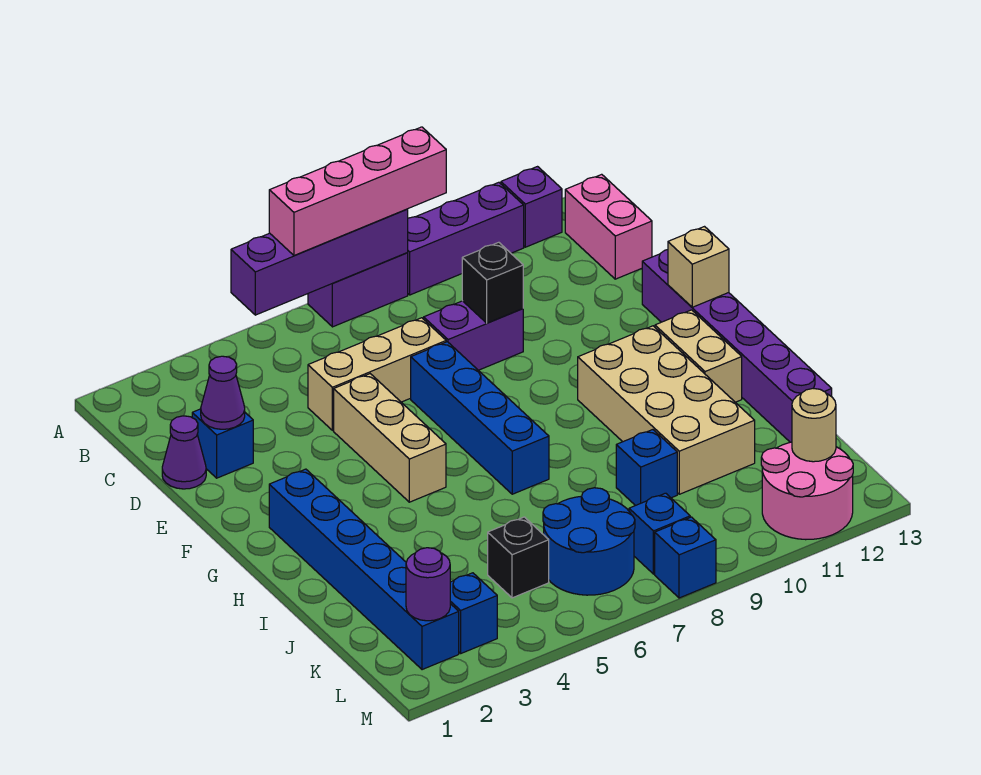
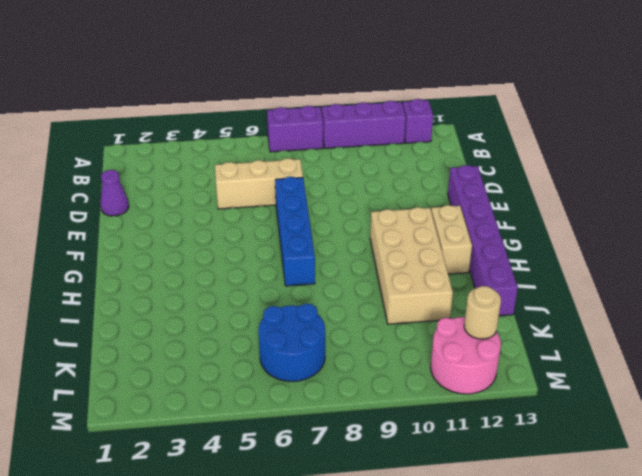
none -> pink brick B13:C13 level 1
none -> blue brick D2 level 1
none -> purple brick D8:D9 level 1

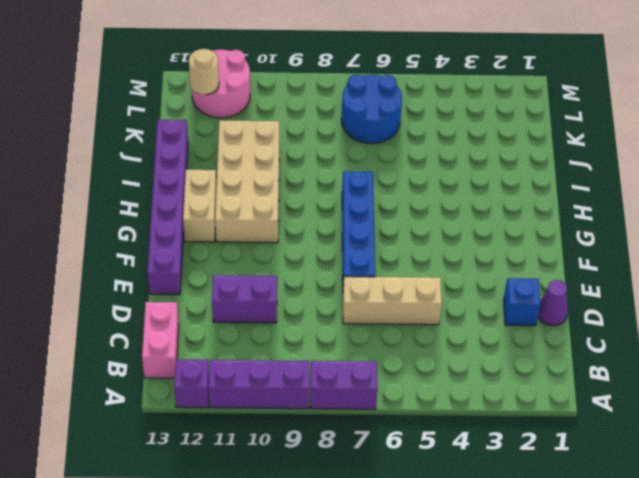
purple brick D10:D11 level 1 -> purple brick D8:D9 level 1
none -> tan brick E5:G5 level 1
none -> blue brick G2:L2 level 1
none -> blue brick J9 level 1

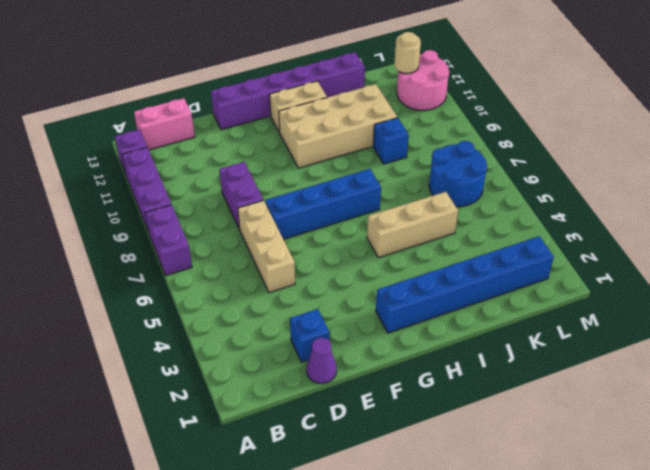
tan brick H5:J5 level 1 -> tan brick E5:G5 level 1
none -> black brick K5 level 1
none -> blue brick L3 level 1
none -> blue brick L8 level 1

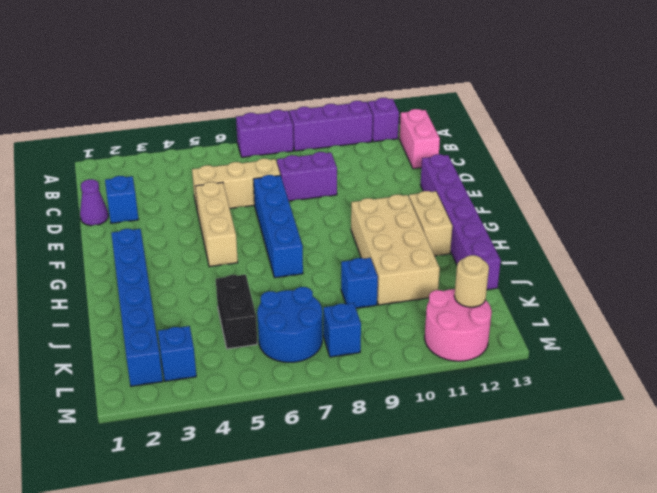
black brick J5:K5 level 1 -> black brick K5 level 1
none -> blue brick M8 level 1
none -> purple brick A5:A8 level 2
none -> purple cone D2 level 2

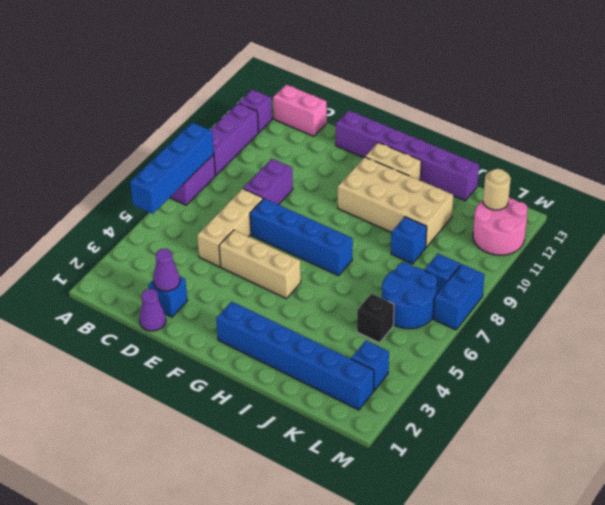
blue brick A5:A8 level 2 -> purple brick A5:A8 level 2
blue brick M7:M8 level 1 -> blue brick M8 level 1
none -> black brick D9 level 2
none -> tan brick F13 level 2
none -> purple round brick L2 level 2

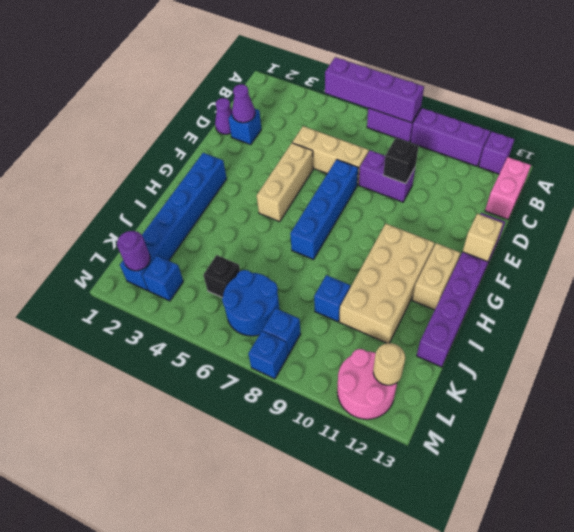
none -> pink brick A6:A9 level 3

